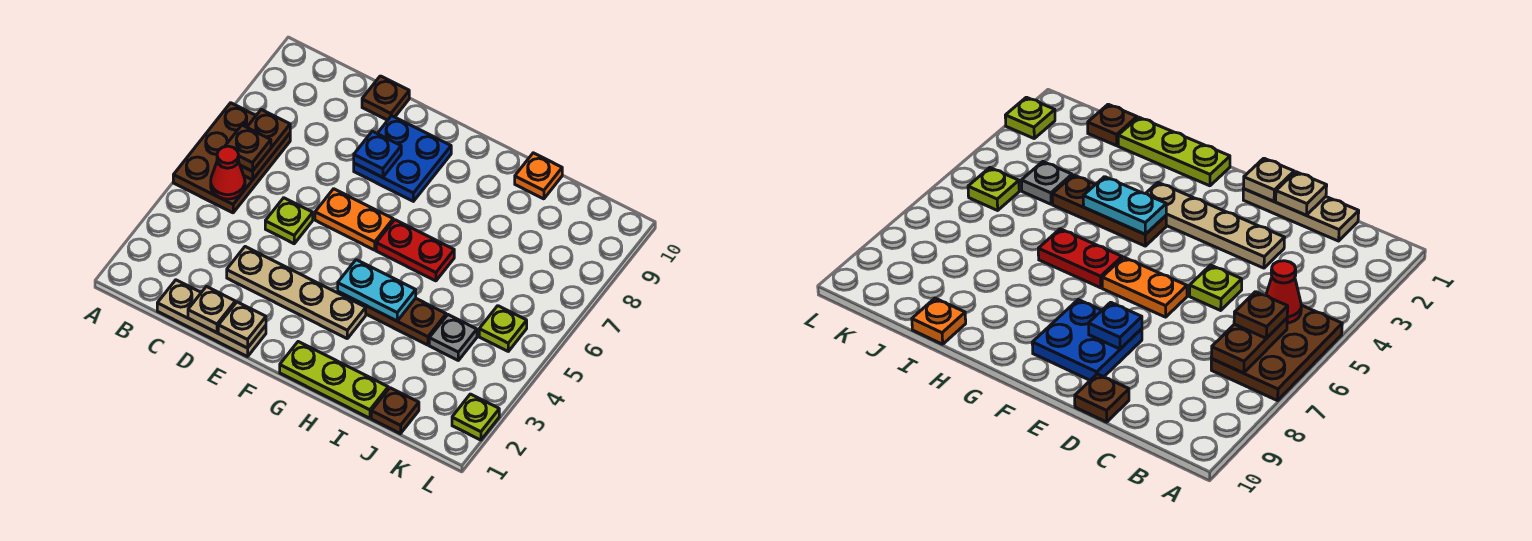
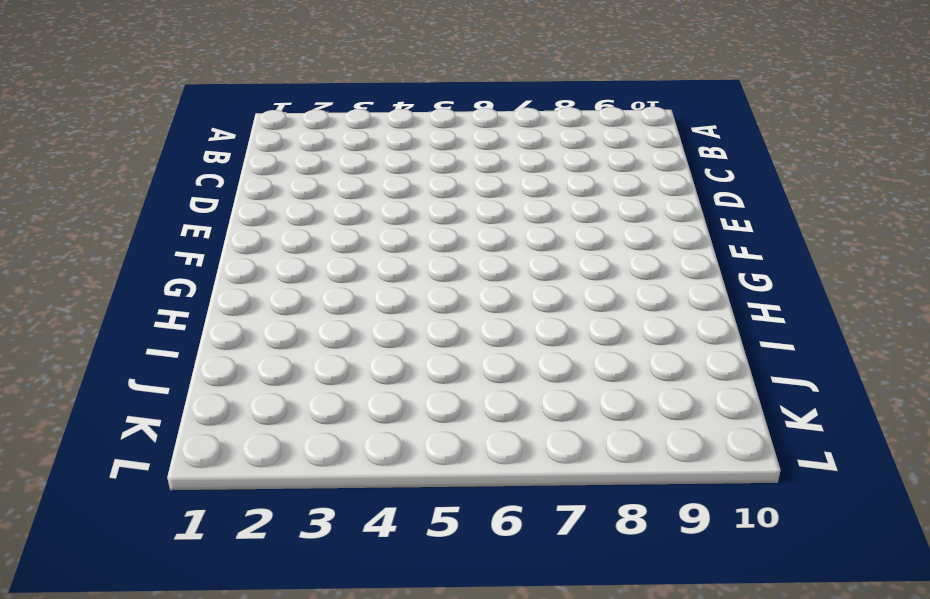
none -> brown plate A5:B7 level 1
none -> tan plate C1:E1 level 1
none -> tan plate D3:G3 level 1

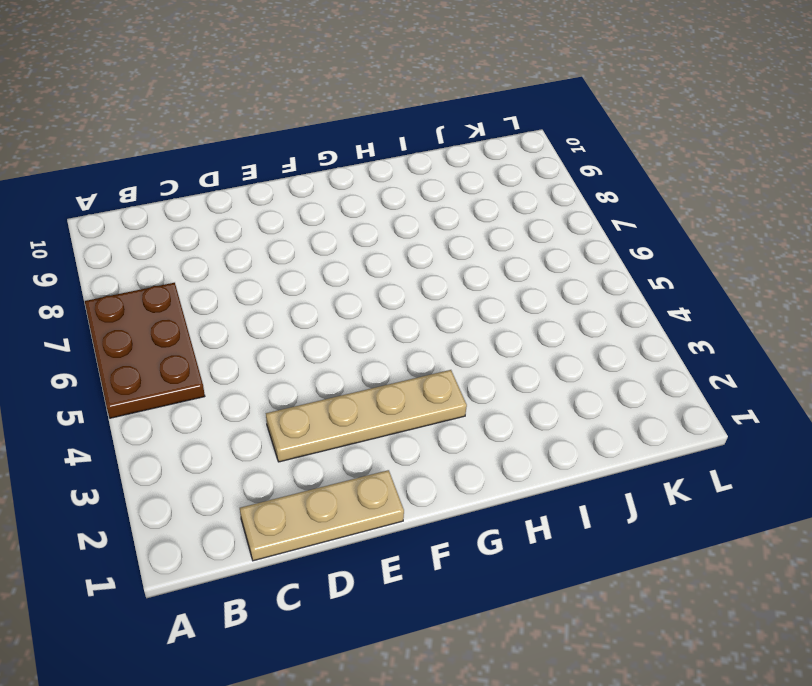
none -> lime plate D5 level 1
none -> brown plate D10 level 1
none -> orange plate E6:F6 level 1

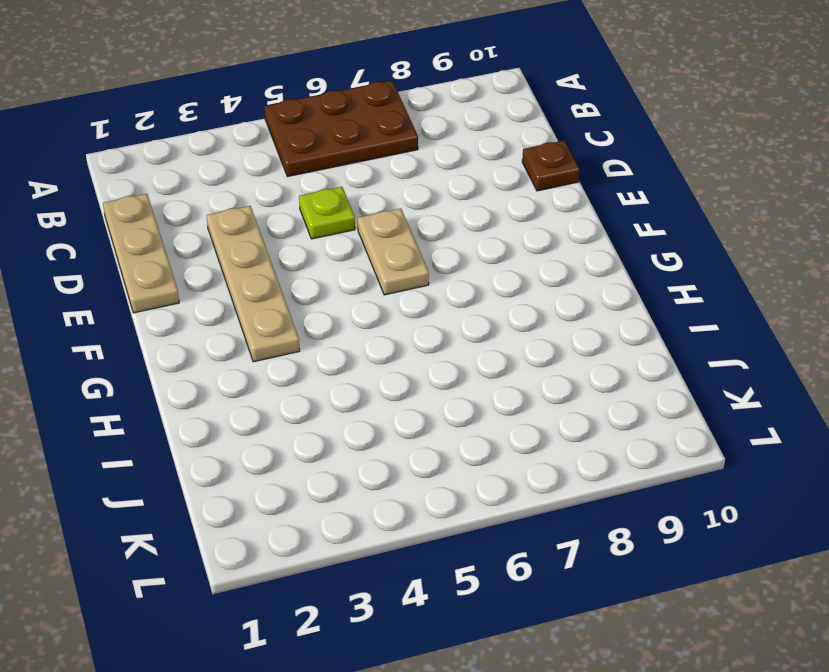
tan plate E6:F6 level 1 -> orange plate E6:F6 level 1
none -> blue plate E8:F9 level 1
none -> lime plate G1:I1 level 1
none -> brown plate G4:I4 level 1

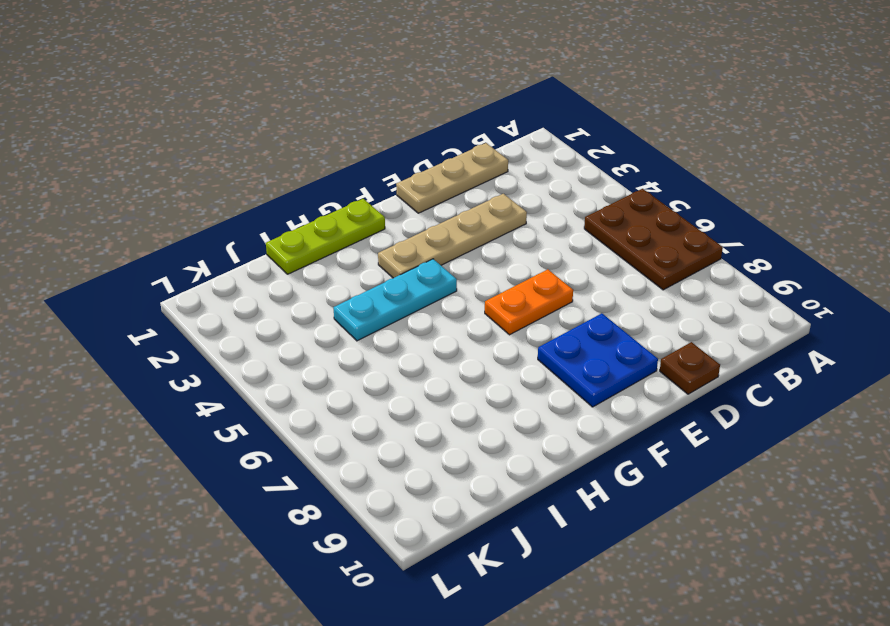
cyan plate G4:I4 level 1 -> brown plate G4:I4 level 1
none -> lime plate D5 level 1
none -> red plate G6:H6 level 1
none -> orange plate I10 level 1

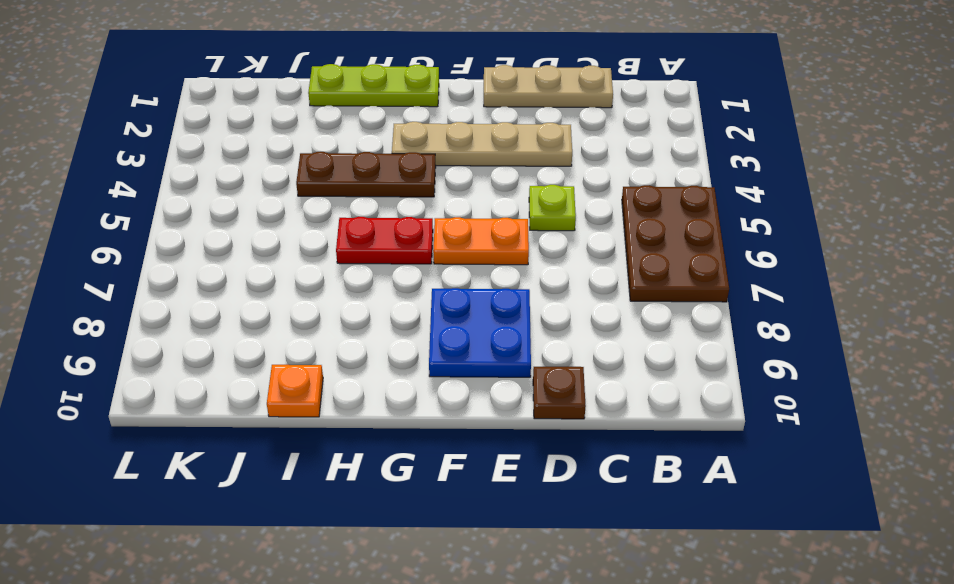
none -> brown plate J1 level 1
none -> grey plate J4 level 1
none -> lime plate K5 level 1

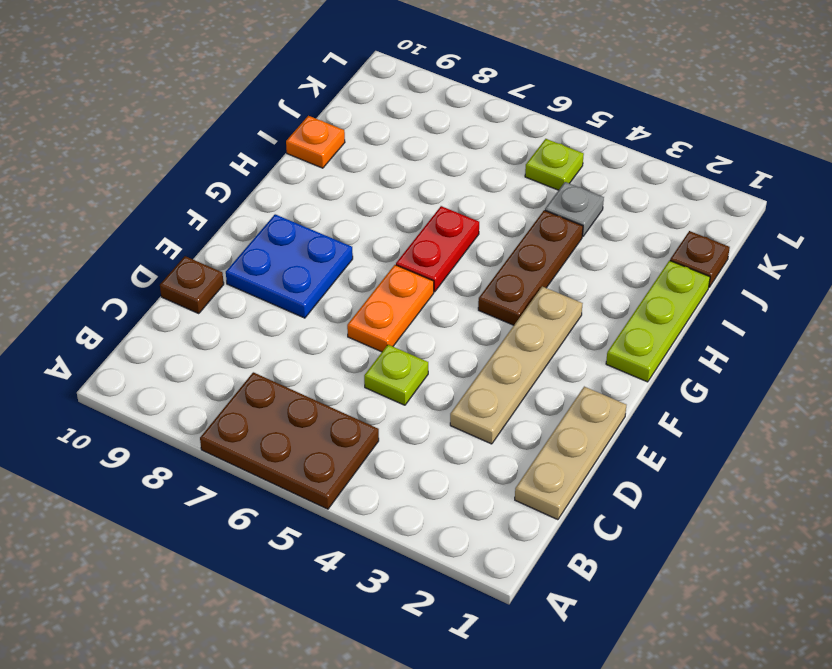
none -> lime plate L2 level 1
none -> red cone B5 level 2
none -> brown plate B6:B7 level 2

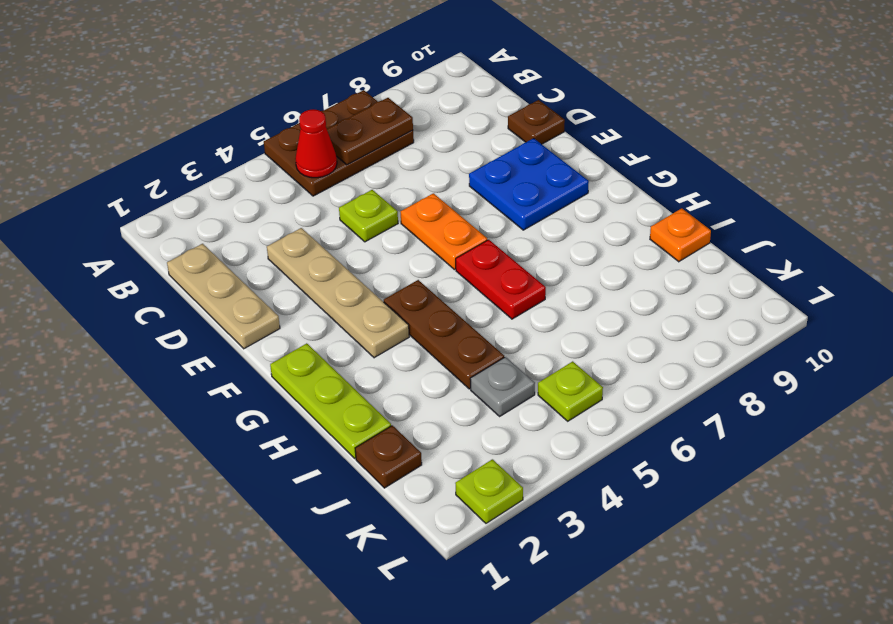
none -> tan plate D1 level 2
none -> tan plate E1 level 2
none -> blue plate E8 level 2

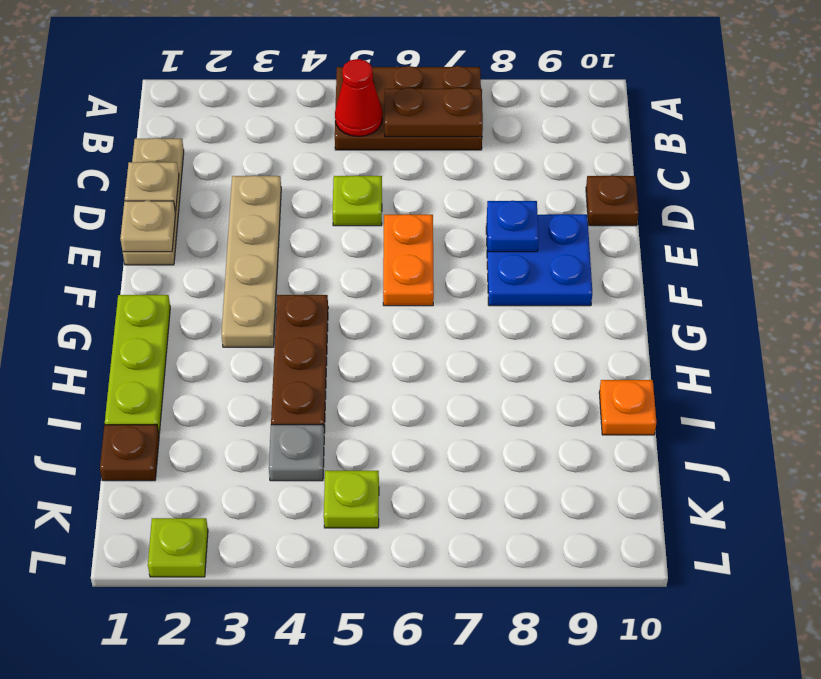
none -> red plate G6:H6 level 1
none -> cyan plate G4:H4 level 2
none -> brown plate B6 level 3

